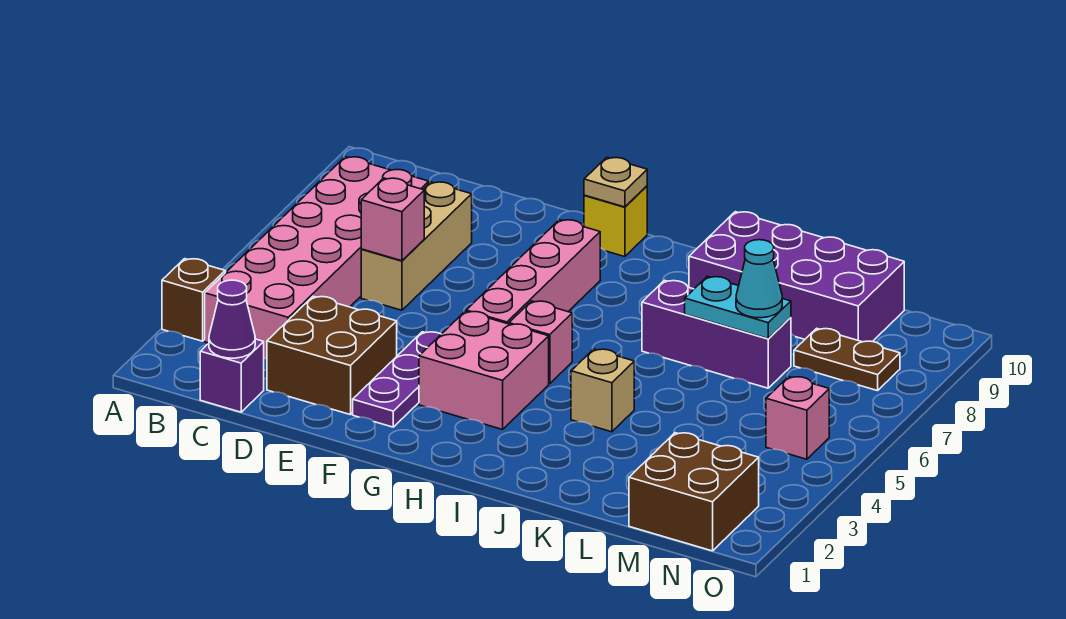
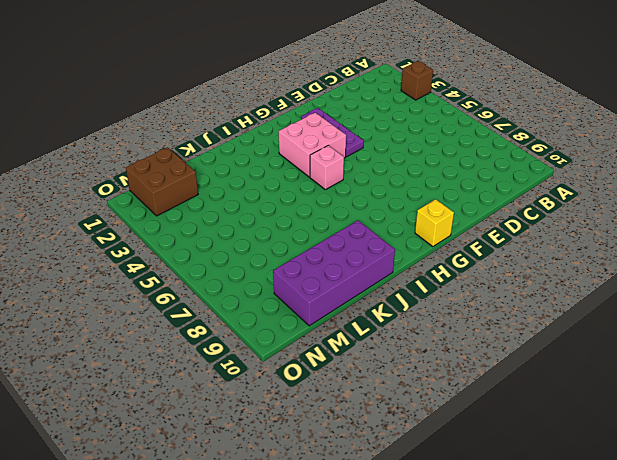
none -> pink brick B3:C8 level 1
none -> purple brick C1 level 1
none -> brown brick D2:E3 level 1

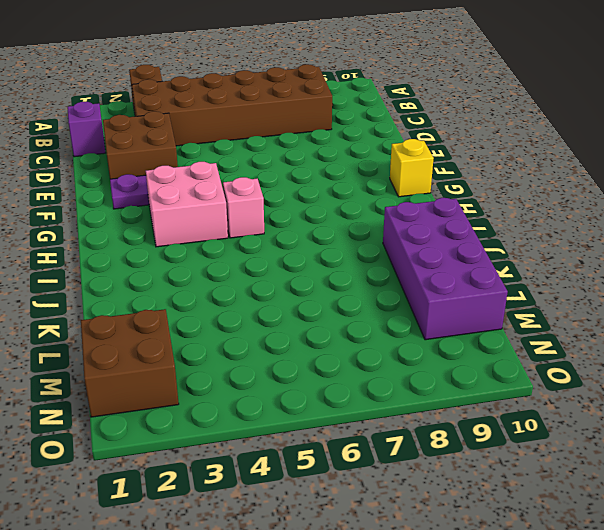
brown brick B3:C8 level 1 -> pink brick B3:C8 level 1
none -> tan brick D6:D8 level 1
none -> pink brick G5:G8 level 1
none -> tan brick J4 level 1

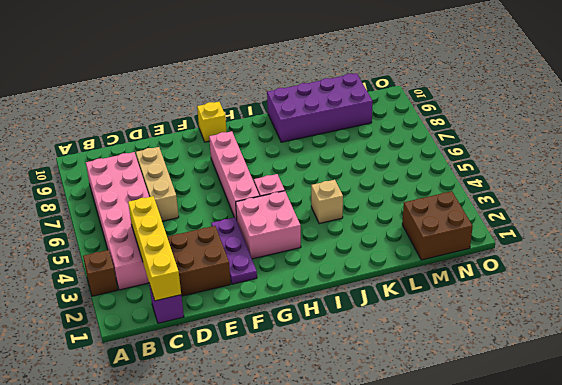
yellow brick C1:C4 level 2 -> purple cone C1 level 2
none -> purple brick J7:L7 level 1
none -> brown plate M8:N8 level 1
none -> pink brick N5 level 1

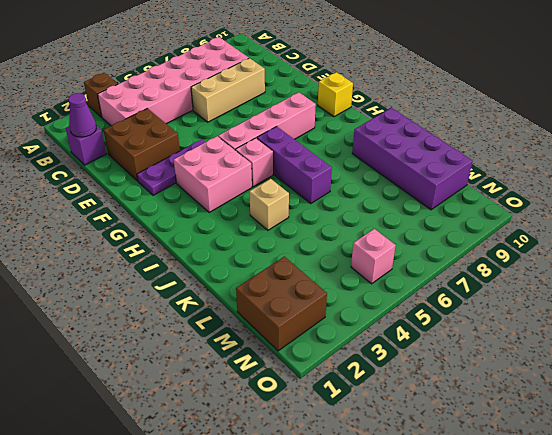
purple brick H6:J6 level 1 -> purple brick J7:L7 level 1
none -> brown plate M8:N8 level 1
none -> pink brick D6 level 2
none -> tan plate G10 level 2

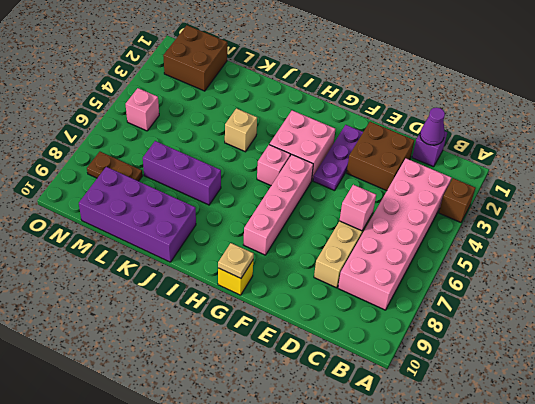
none -> cyan plate K7:L7 level 2
none -> cyan cone L7 level 3

